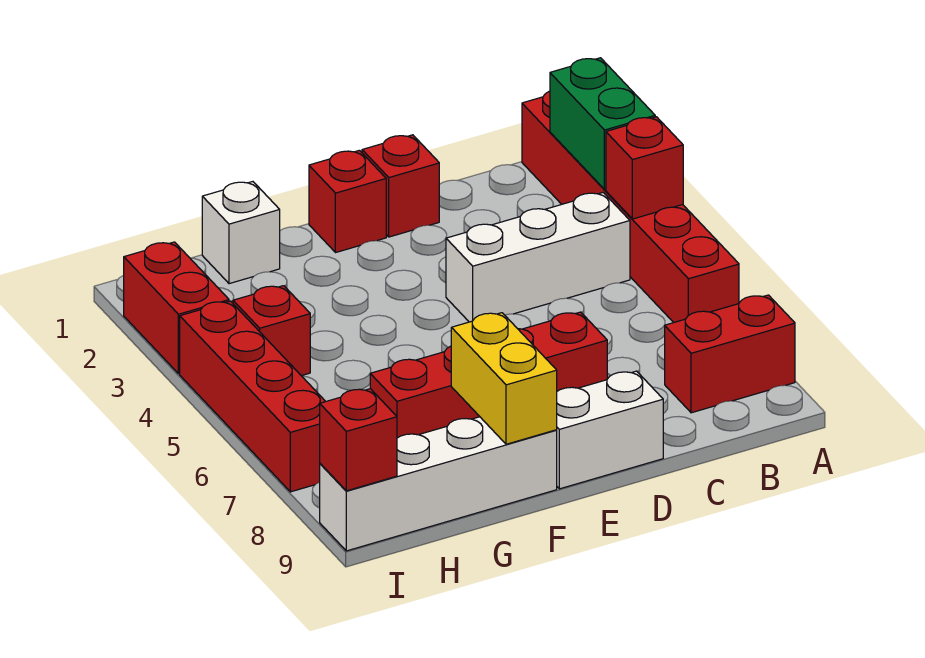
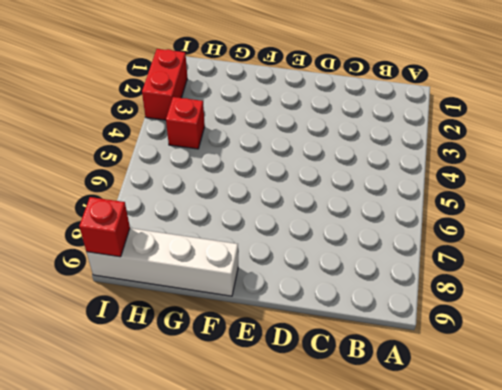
none -> red brick A1:A6 level 1
none -> red brick A8:B8 level 1
none -> white brick B4:D4 level 1

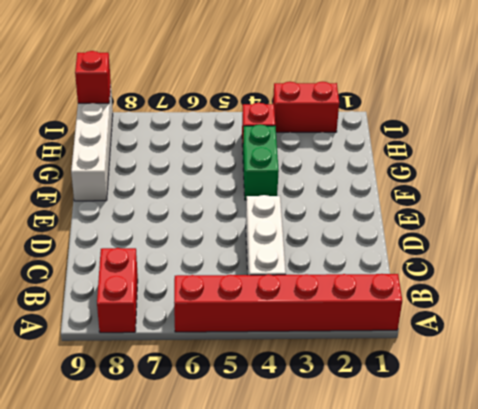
green brick F4:G4 level 1 -> green brick A2:A3 level 2
none -> red brick D1 level 1
none -> red brick D7:G7 level 1
none -> white brick D9:E9 level 1

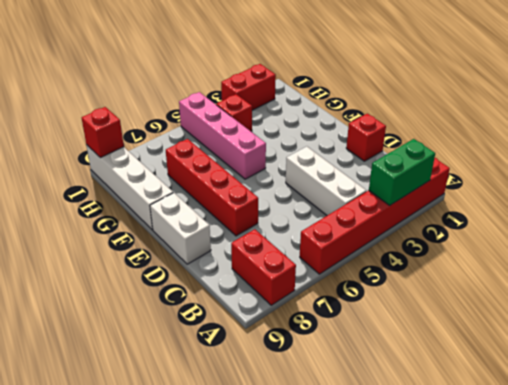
pink brick F5:I5 level 1 -> red brick I4:I7 level 1
none -> red brick E1 level 1
none -> white brick G1 level 1
none -> red brick A4 level 2

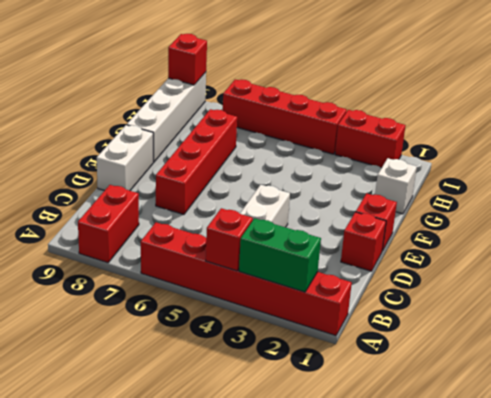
none -> red brick H4 level 1
none -> yellow brick F8:F9 level 2

